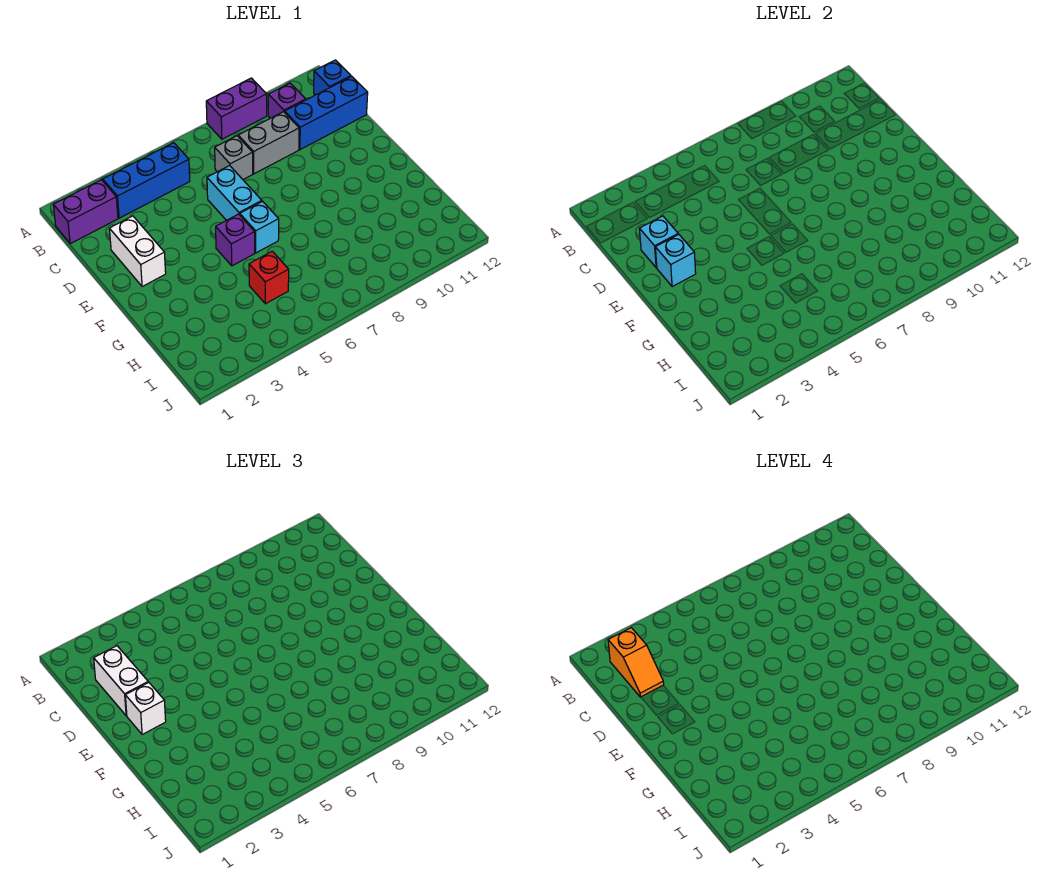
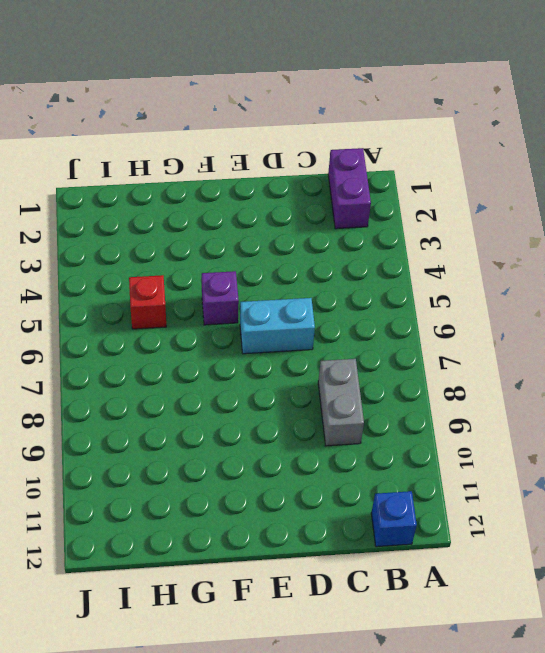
none -> purple brick A8:A9 level 1
none -> blue brick B3:B5 level 1
none -> purple brick B10 level 1

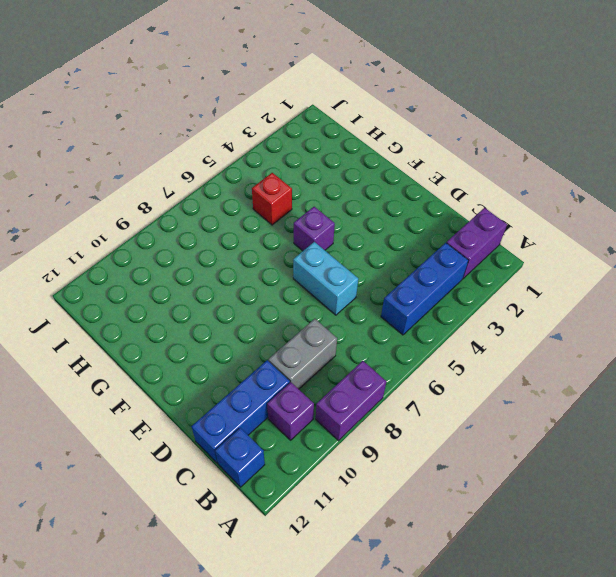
none -> grey brick C7 level 1
none -> white brick D2:E2 level 1
none -> cyan brick F6 level 1

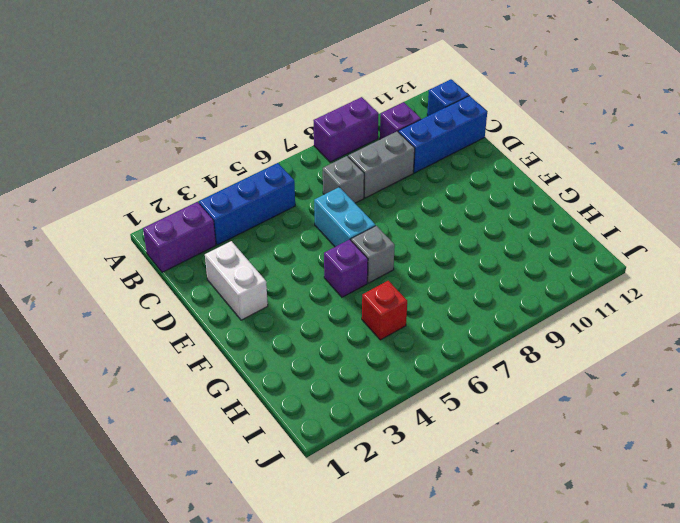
grey brick F6 level 1 -> cyan brick F6 level 1
none -> cyan brick D2 level 2
none -> cyan brick E2 level 2
none -> white brick C2:D2 level 3

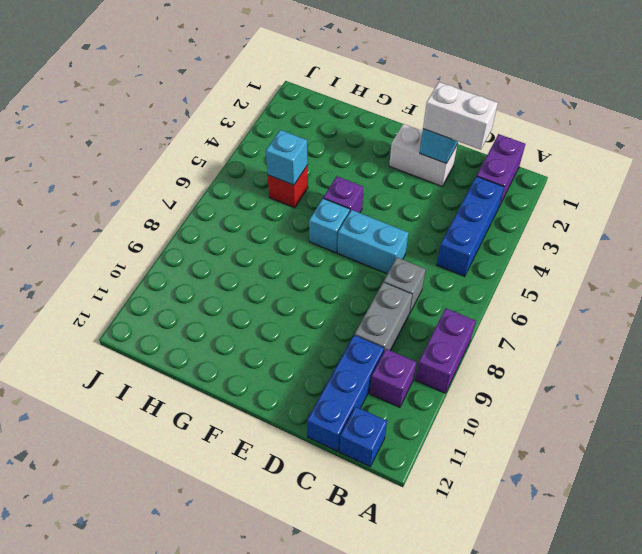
cyan brick H5 level 2 -> cyan brick E2 level 2
none -> white brick E2 level 3
none -> orange slope B2:C2 level 4 top B

